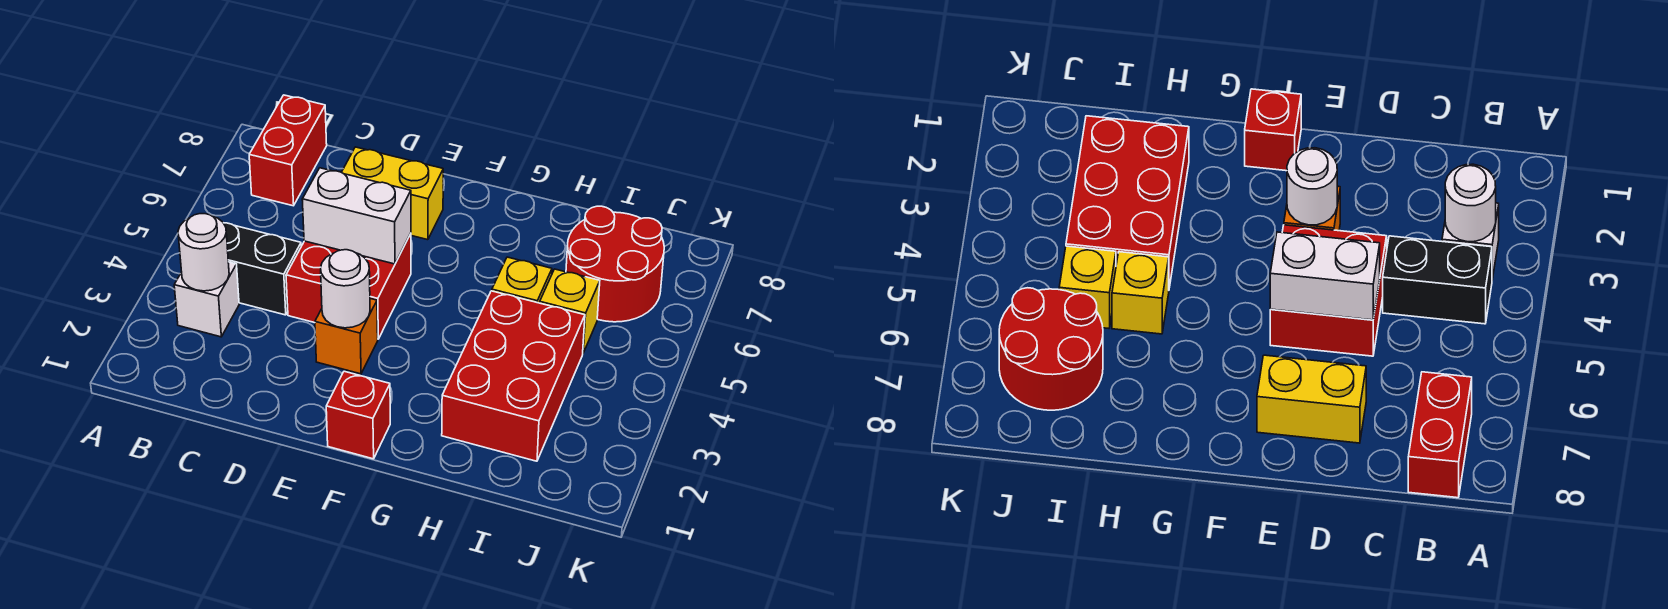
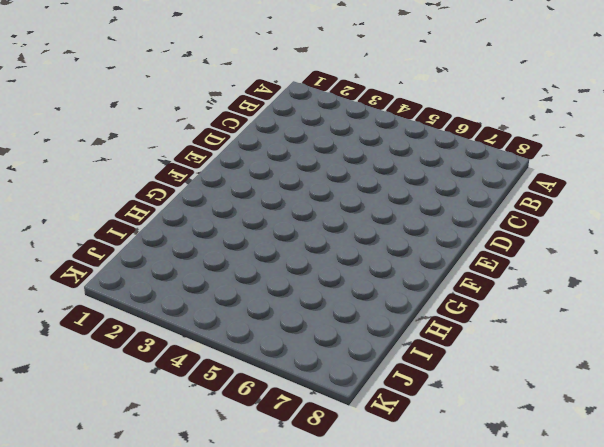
none -> white brick B3 level 1
none -> black brick B4:C4 level 1
none -> red brick B7:B8 level 1

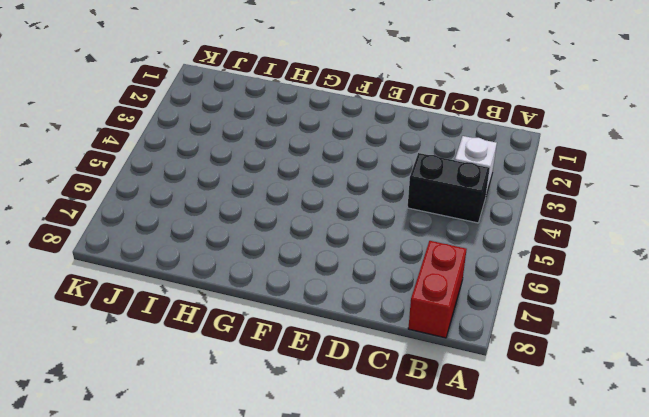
none -> red brick D4:E5 level 1
none -> yellow brick D7:E7 level 1
none -> orange brick E3 level 1

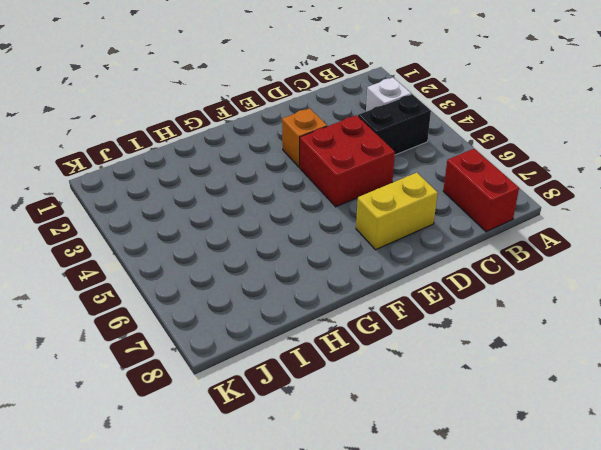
none -> red brick F1 level 1
none -> red brick H2:I4 level 1
none -> yellow brick H5 level 1

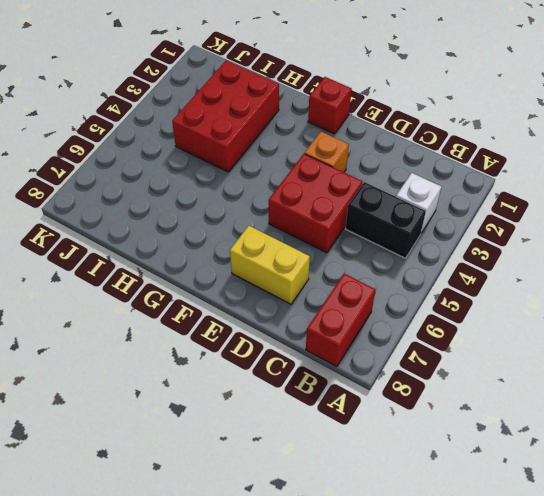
none -> yellow brick H5 level 1
none -> yellow brick I5 level 1
none -> red round brick I6:J7 level 1

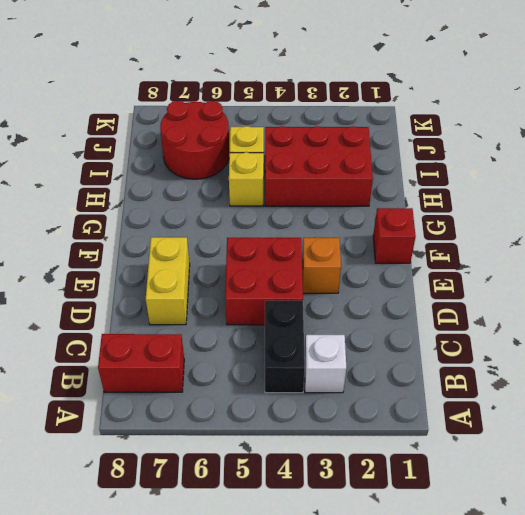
none -> white round brick B3 level 2
none -> white brick D5:E5 level 2
none -> white round brick E3 level 2

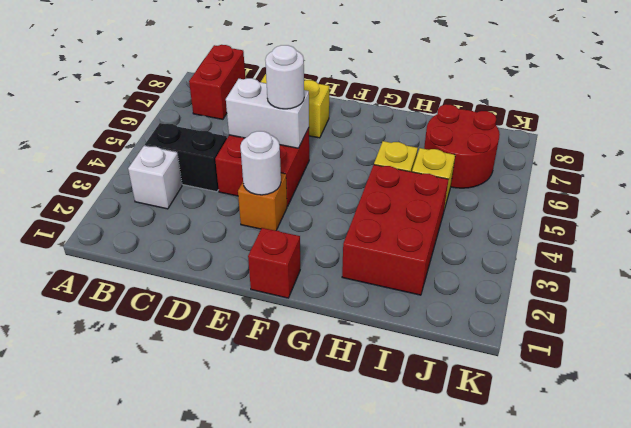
white round brick E5 level 3 -> white round brick B3 level 2

